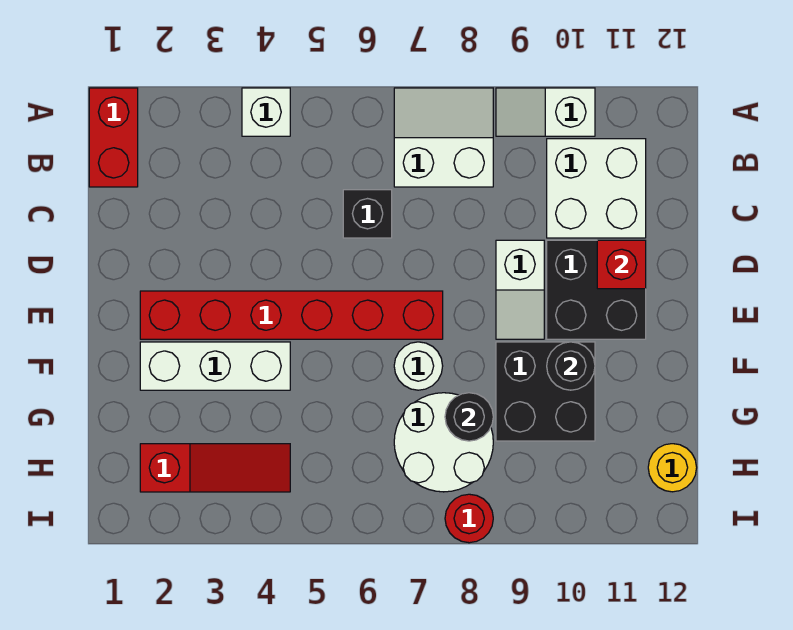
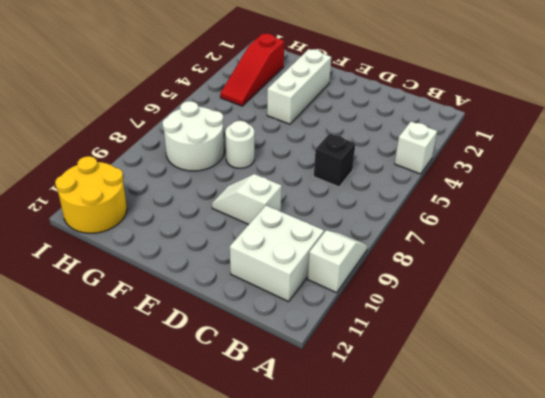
yellow round brick H11:I12 level 1 -> yellow round brick H12 level 1
none -> red brick A1:B1 level 1
none -> white slope A7:B8 level 1 top B
none -> black brick D10:E11 level 1

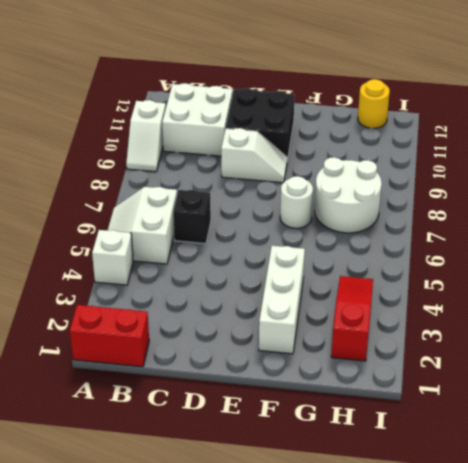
white slope A5:B6 level 1 top B -> white slope A7:B8 level 1 top B
none -> red brick E2:E7 level 1
none -> black brick F9:G10 level 1
none -> red round brick I8 level 1

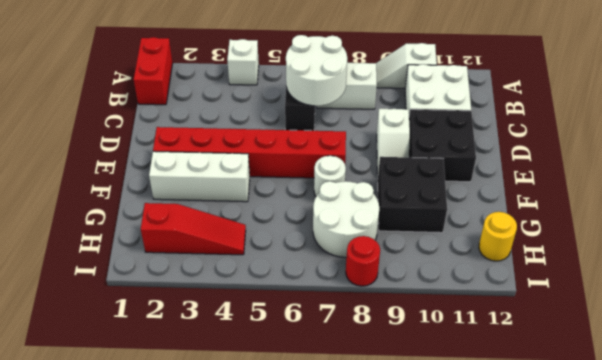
white round brick B6:C7 level 2 -> none
none -> red brick D11 level 2
none -> black round brick F10 level 2
none -> black round brick G8 level 2

